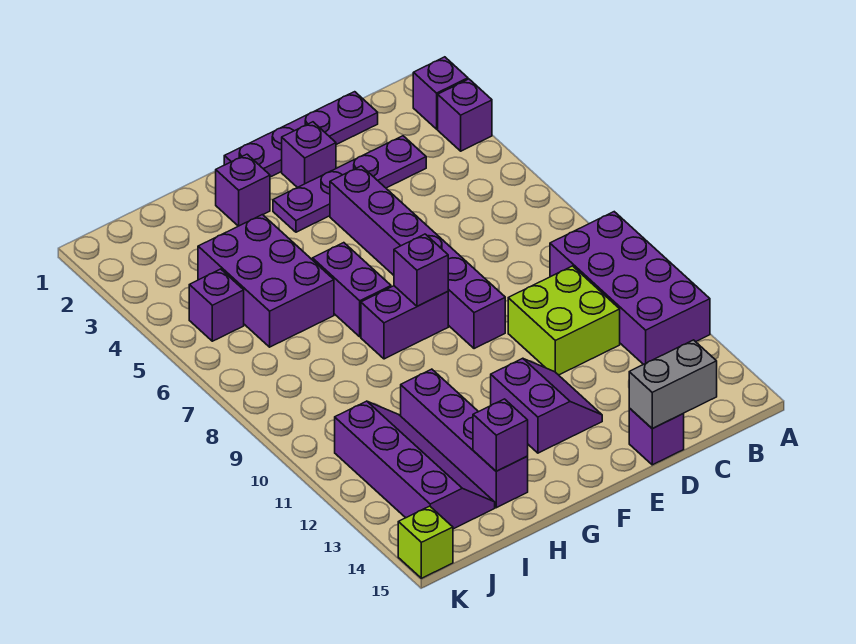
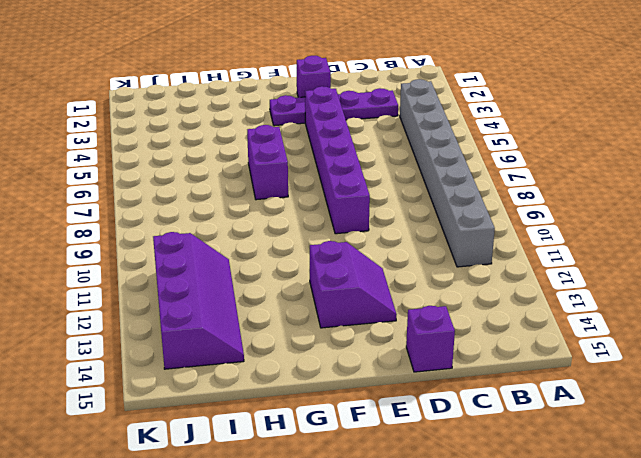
grey brick B4:B11 level 1 -> purple brick A9:B12 level 1
none -> purple brick A2 level 1
none -> purple brick A3 level 1
none -> purple plate C1:F1 level 1

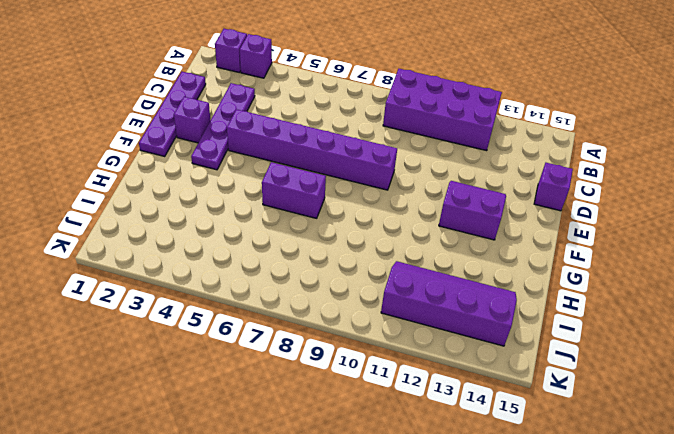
none -> lime brick C10:D11 level 1
none -> purple brick F8:G8 level 1
none -> purple brick G2 level 1

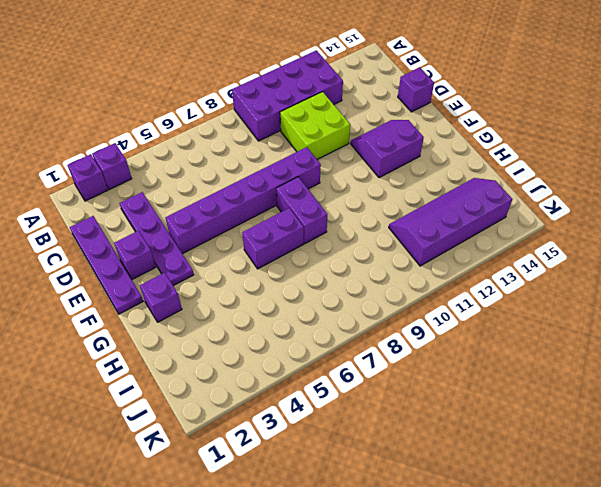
none -> purple brick H4:I6 level 1
none -> purple brick H11:H14 level 1
none -> purple brick J5 level 1

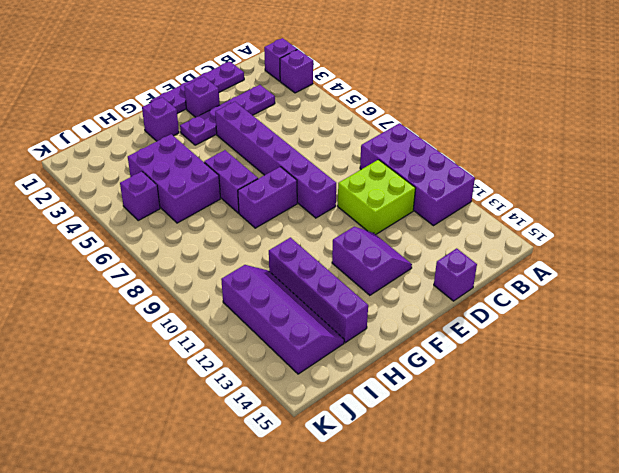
none -> lime brick K15 level 1
none -> grey brick C15:D15 level 2
none -> purple brick F8 level 2

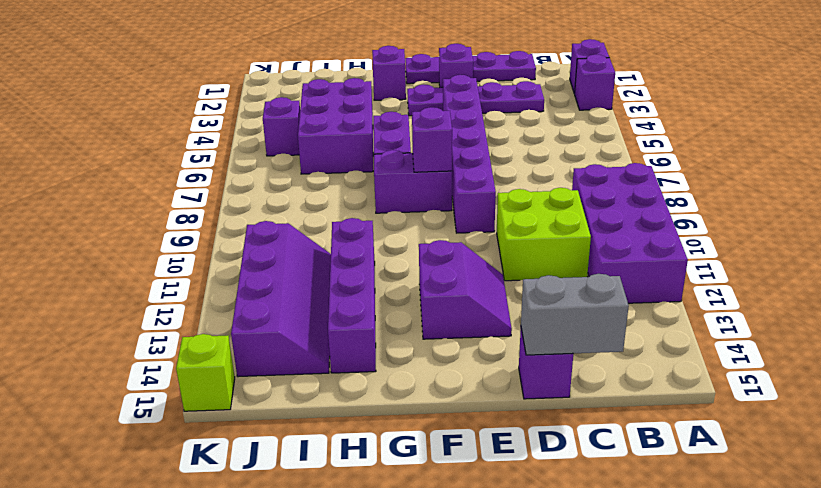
none -> purple brick H14 level 2

